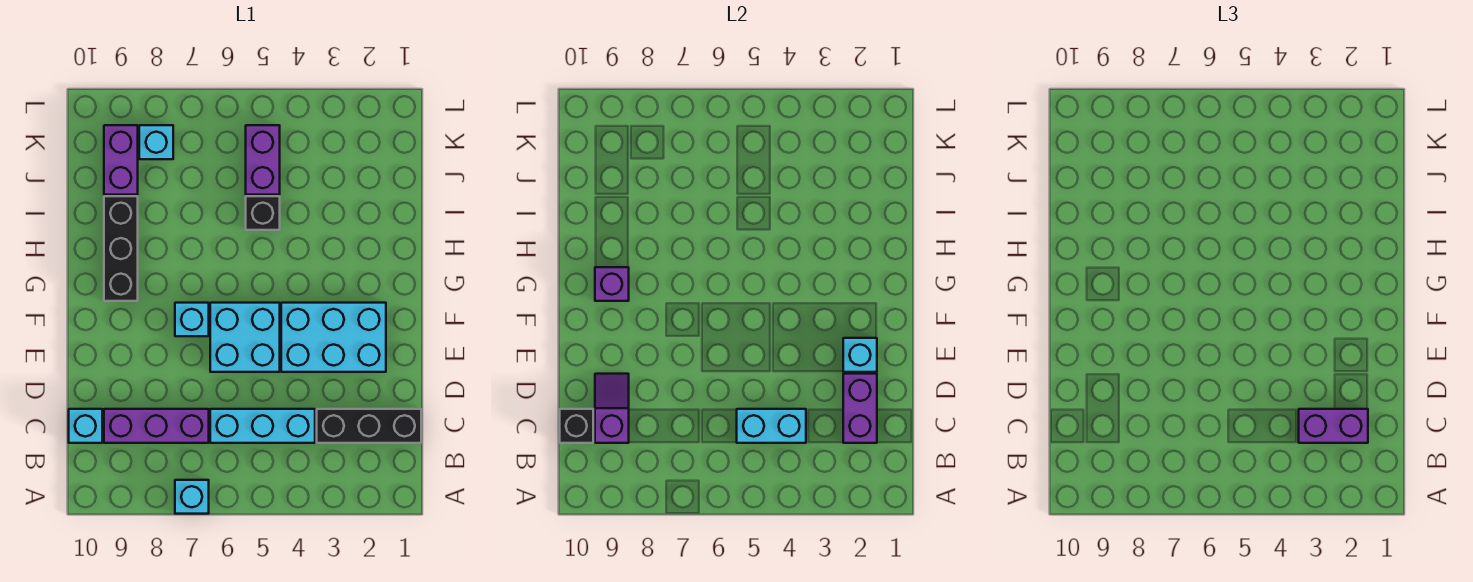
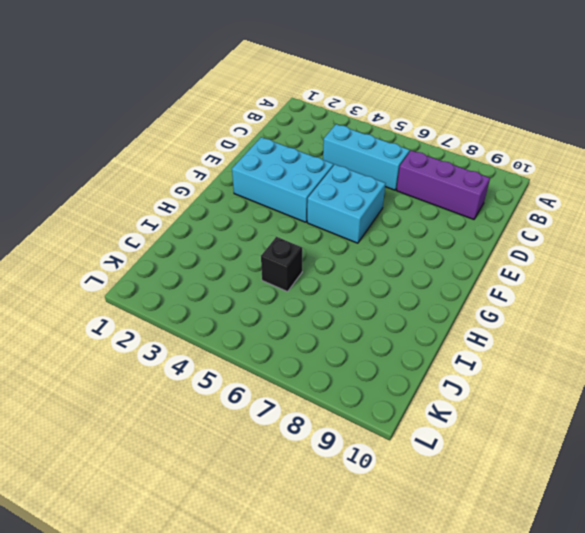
none -> cyan brick A7 level 1
none -> black brick C1:C3 level 1
none -> cyan brick C10 level 1

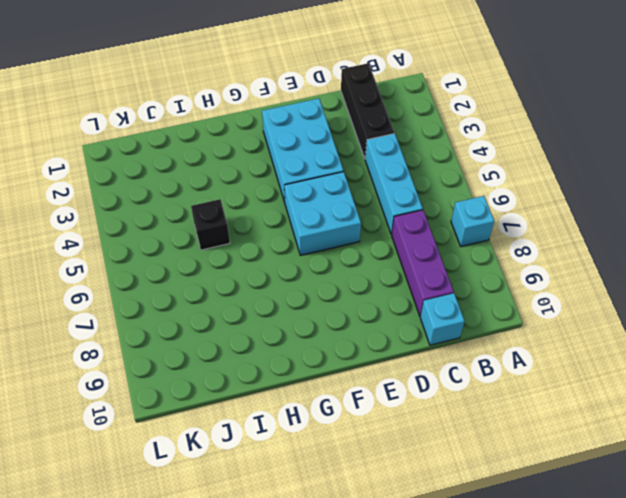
none -> cyan brick F7 level 1
none -> black brick G9:I9 level 1
none -> purple brick J5:K5 level 1

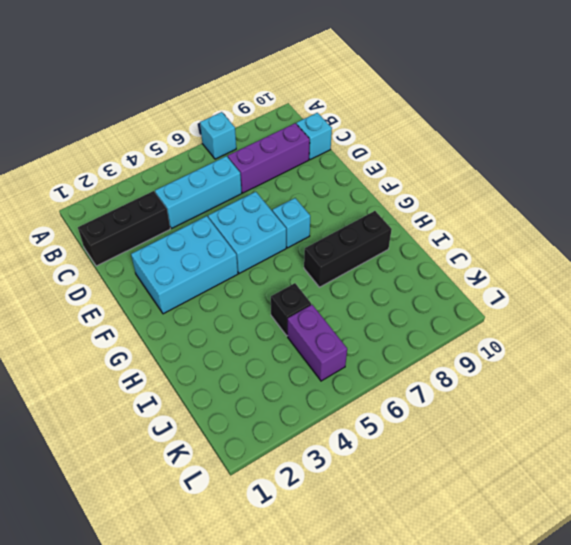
black brick H7:H9 level 1 -> black brick G9:I9 level 1
none -> purple brick J9:K9 level 1
none -> cyan brick K8 level 1
none -> purple brick C2:D2 level 2

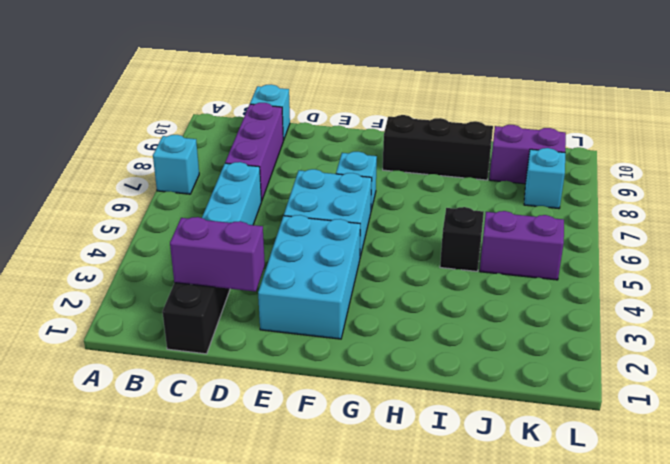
none -> cyan brick C4:C5 level 2
none -> purple slope C9:D9 level 2 top C
none -> black brick C10 level 2

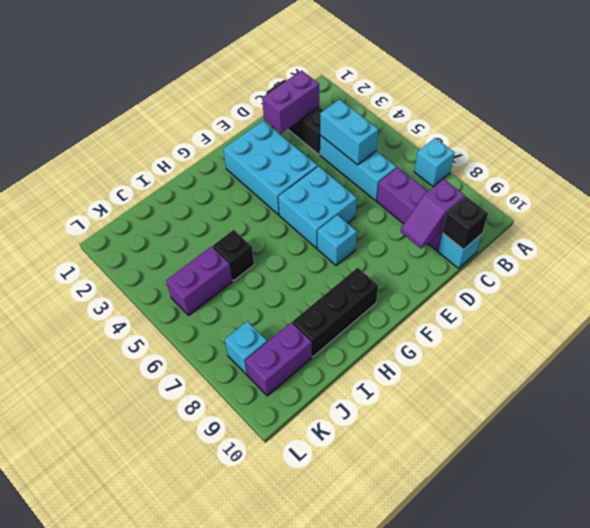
none -> cyan brick E2 level 2
none -> purple brick G9 level 2
none -> purple brick C2:C3 level 3

